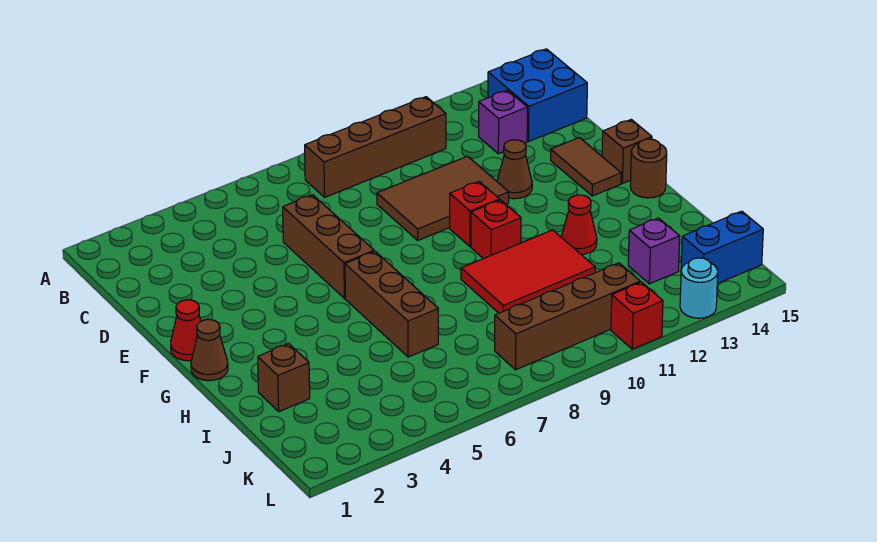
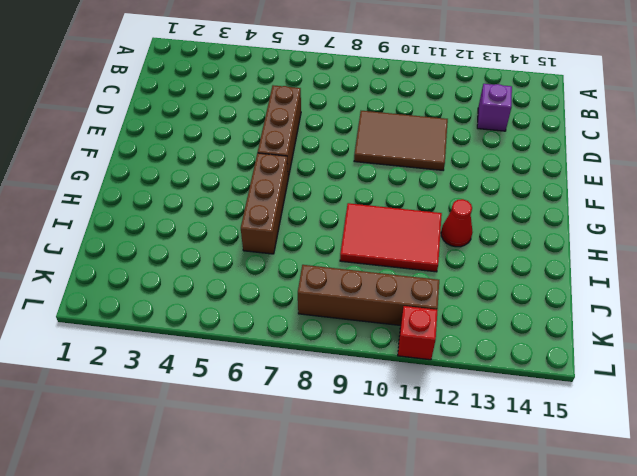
none -> brown brick B8:B11 level 1
none -> blue brick B14:C15 level 1
none -> brown cone E12 level 1

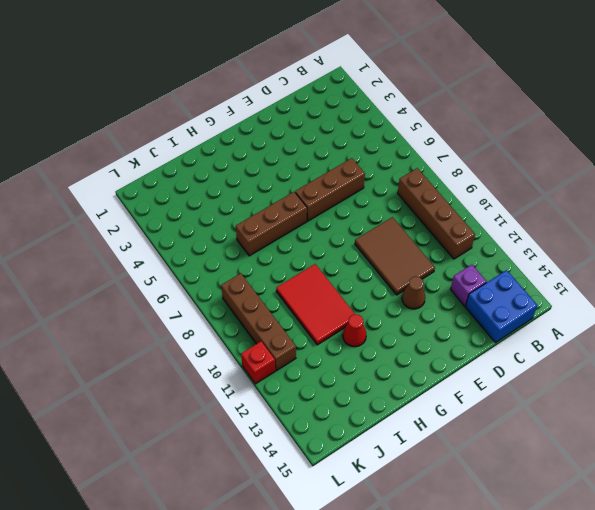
none -> brown tile E14:F14 level 1
none -> red cone F1 level 1
none -> red brick F10 level 1

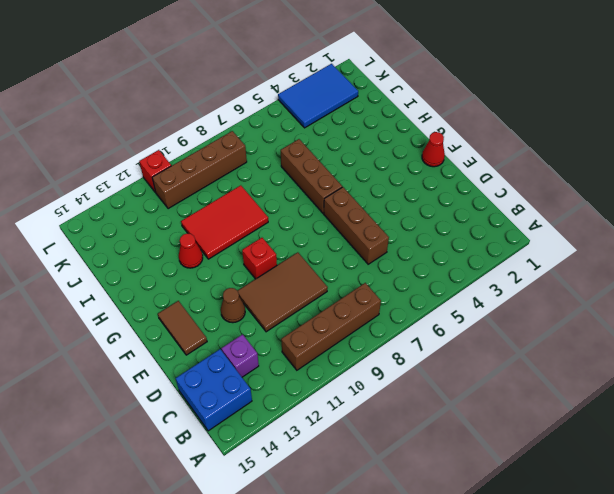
blue tile K2:L4 level 1 -> none
none -> brown brick F15 level 1
none -> brown cone G1 level 1
none -> red brick G10 level 1

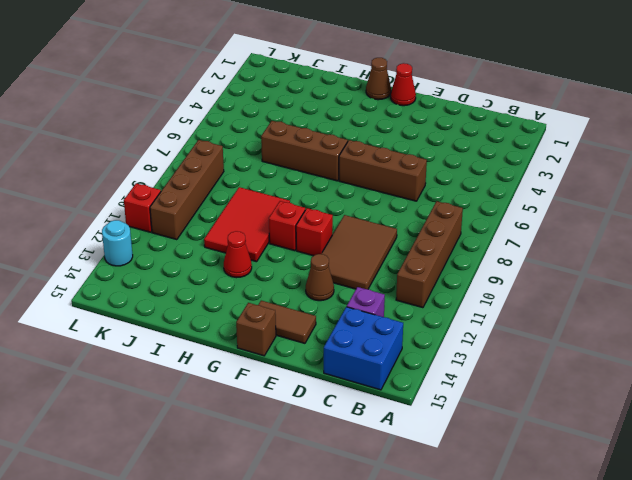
none -> brown round brick G15 level 1
none -> brown brick I2 level 1
none -> purple brick J13 level 1

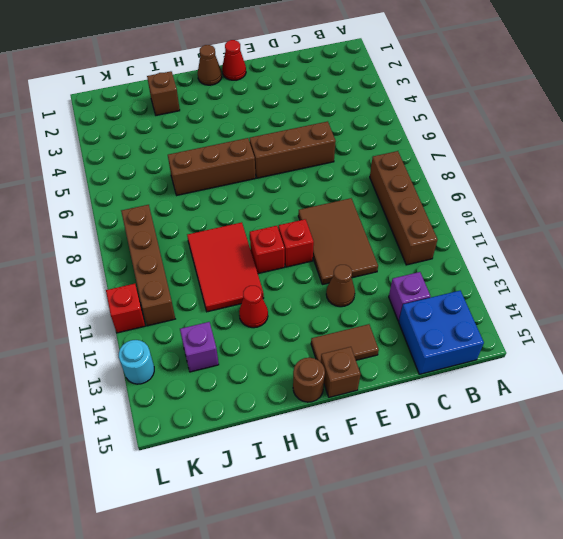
none -> blue brick K14:K15 level 1

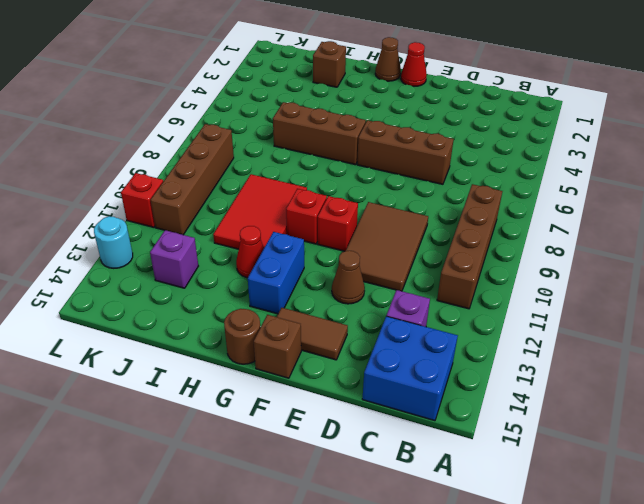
blue brick G12:G13 level 1 -> blue brick K14:K15 level 1

